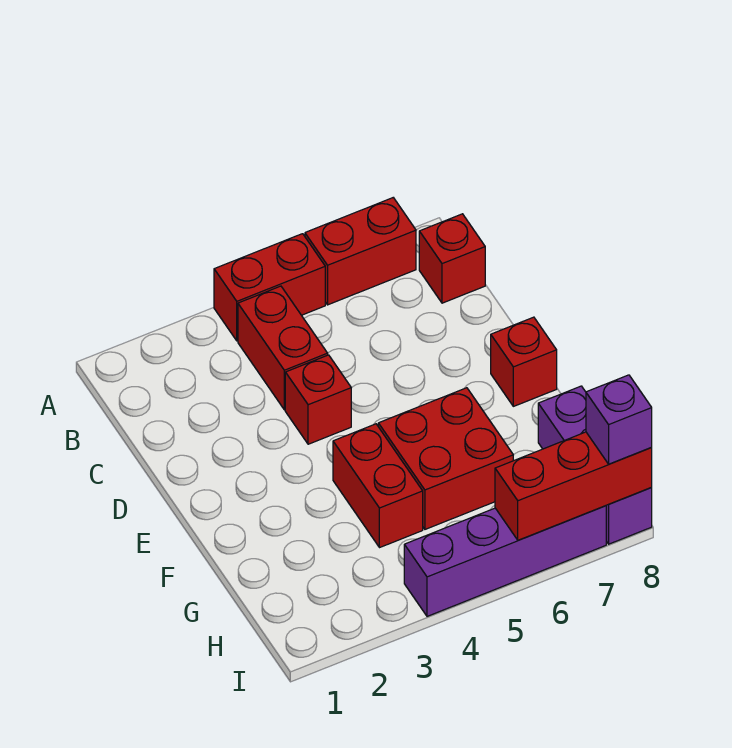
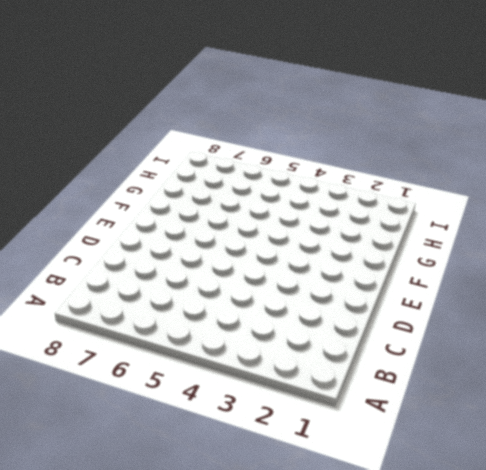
none -> red brick A4:A5 level 1
none -> red brick A6:A7 level 1
none -> red brick B4:C4 level 1

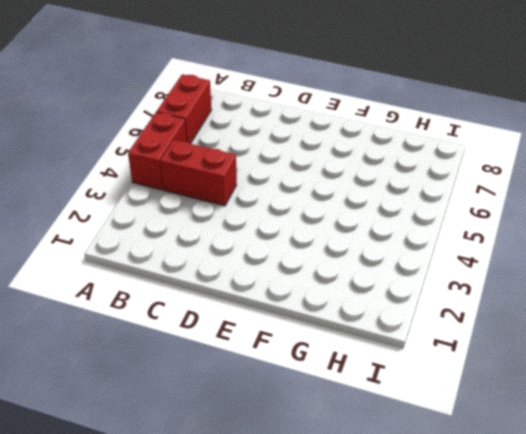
none -> red brick B8 level 1
none -> red brick D4 level 1
none -> red brick E8 level 1

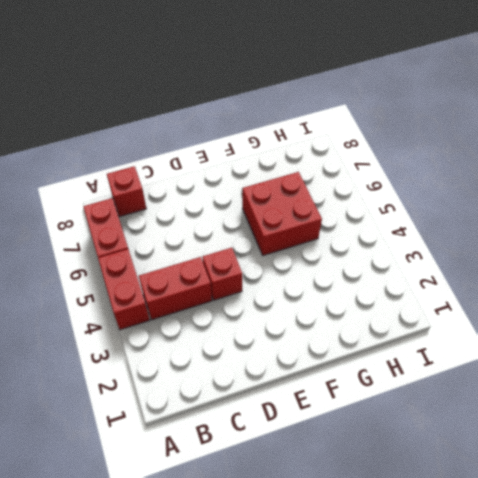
none -> red brick E8 level 1
none -> red brick F4:G4 level 1
none -> purple brick G8:I8 level 1

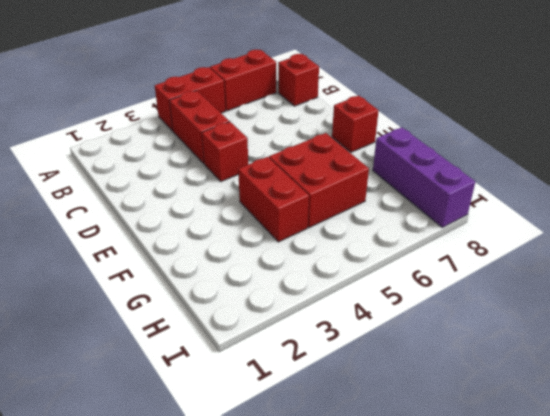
none -> purple brick I4:I7 level 1
none -> red brick I6:I8 level 2
none -> purple brick I8 level 3

